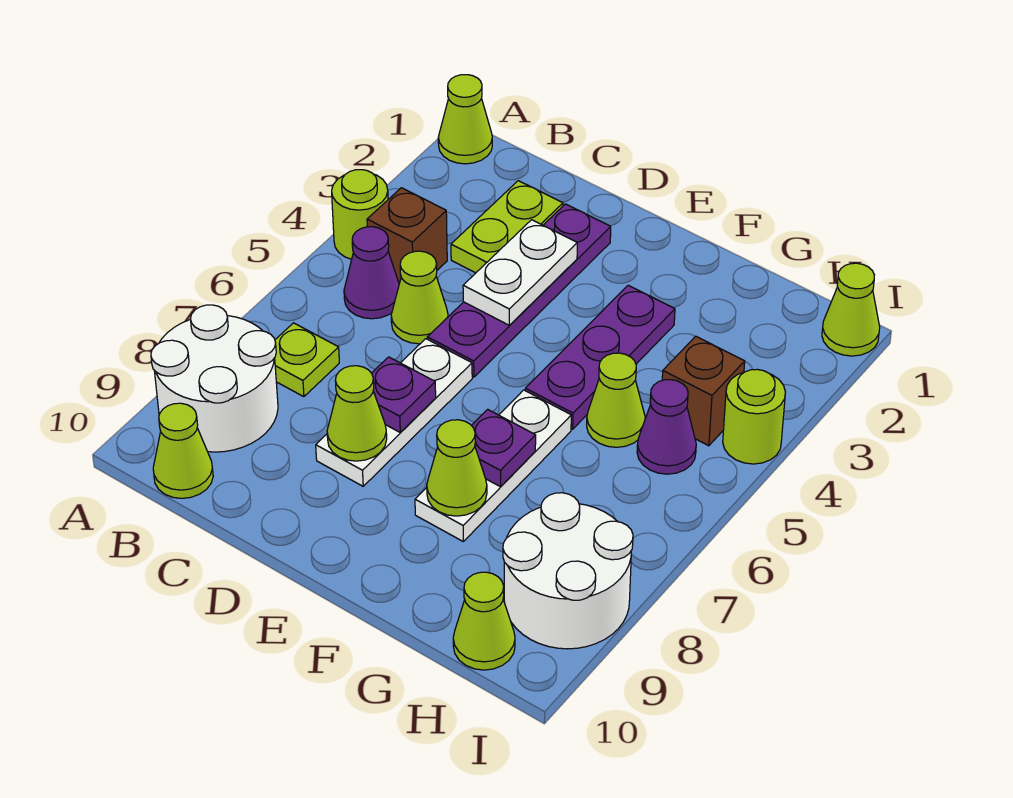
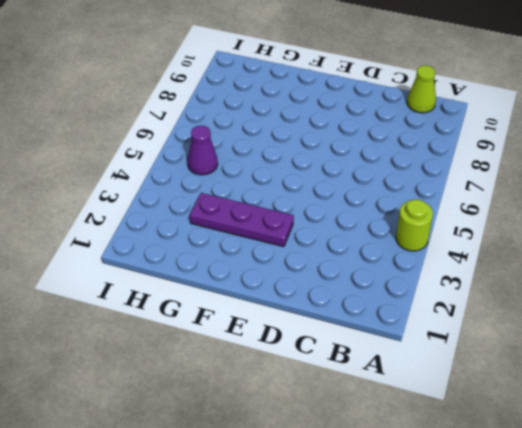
purple plate E3:G3 level 1 -> purple plate F3:F5 level 1
none -> lime cone A1 level 1
none -> white round brick A8:B9 level 1
none -> brown brick B4 level 1

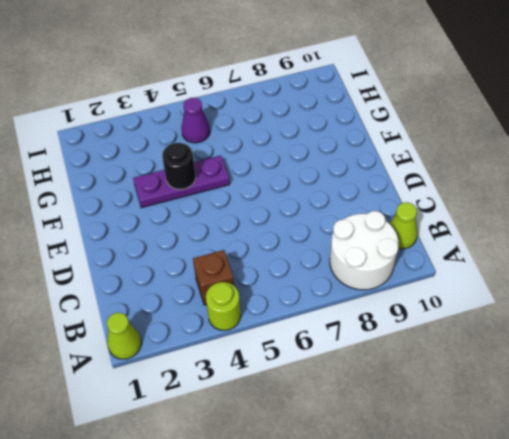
black round brick F4 level 2 -> none
none -> purple cone B5 level 1
none -> lime plate B7 level 1
none -> lime plate C2:C3 level 1

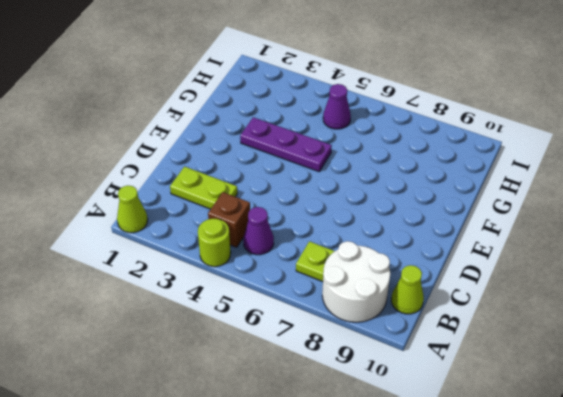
none -> lime cone C5 level 1
none -> purple plate D2:D5 level 1
none -> white plate D6:D8 level 1

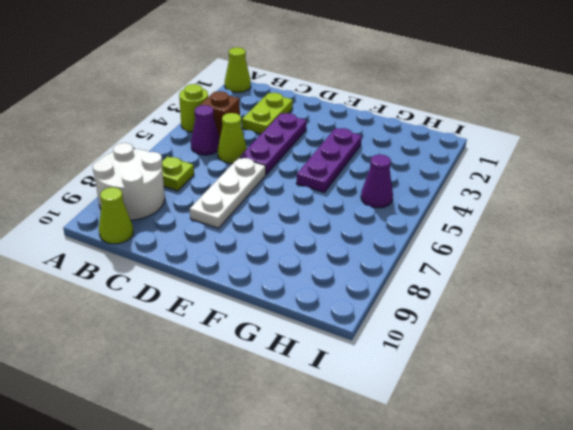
purple plate D3:D5 level 1 -> purple plate D2:D5 level 1
none -> white plate F6:F8 level 1
none -> lime cone G5 level 1
none -> brown brick H4 level 1

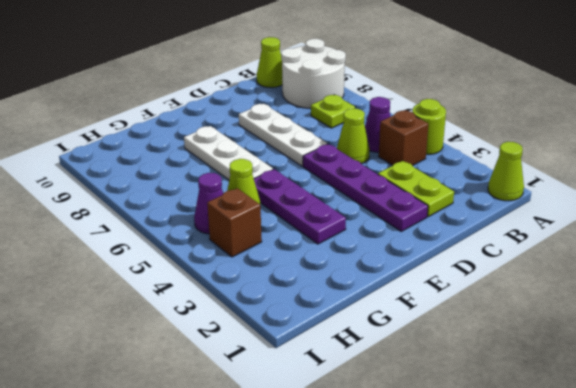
none -> white round brick H8:I9 level 1
none -> lime cone H10 level 1
none -> lime cone I1 level 1

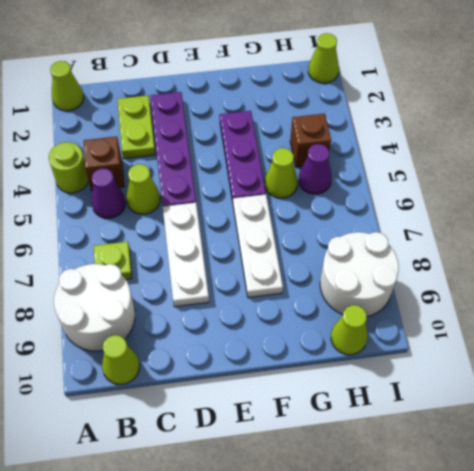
none -> lime round brick I4 level 1
none -> white plate D3:D4 level 2
none -> purple plate D7 level 2

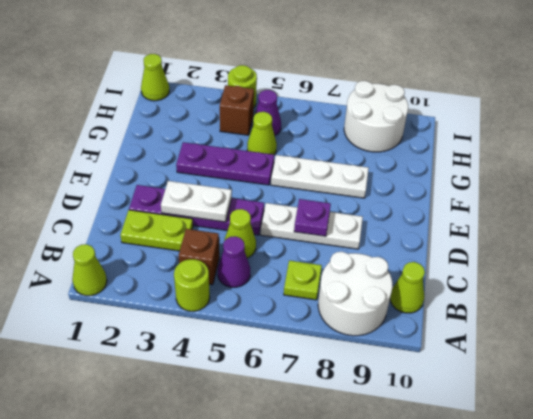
none -> lime cone H10 level 1
none -> lime cone D8 level 2
none -> purple plate F7 level 2

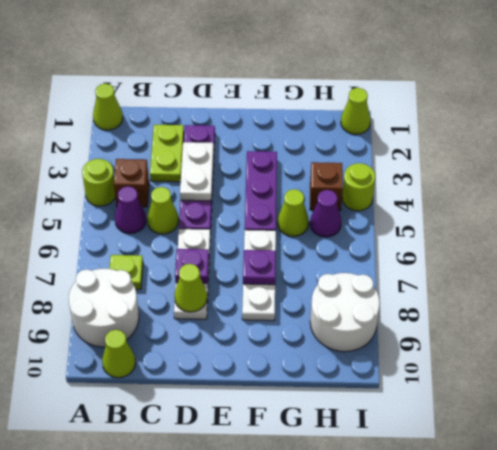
none -> lime cone H10 level 1
none -> lime cone F8 level 2

